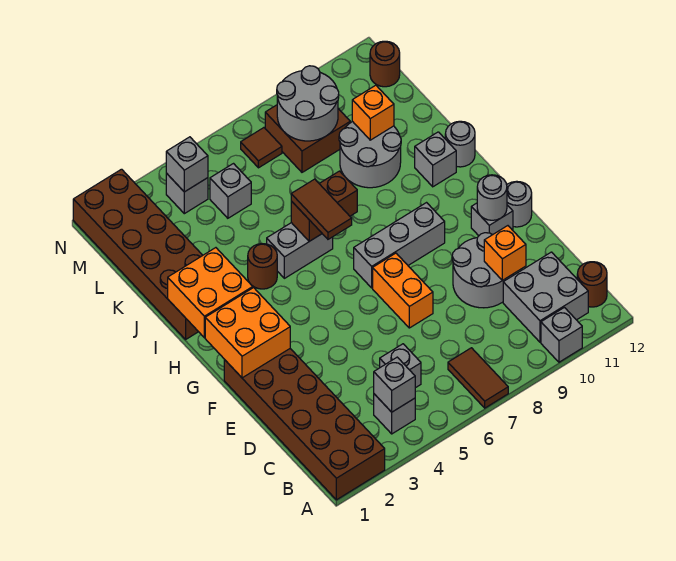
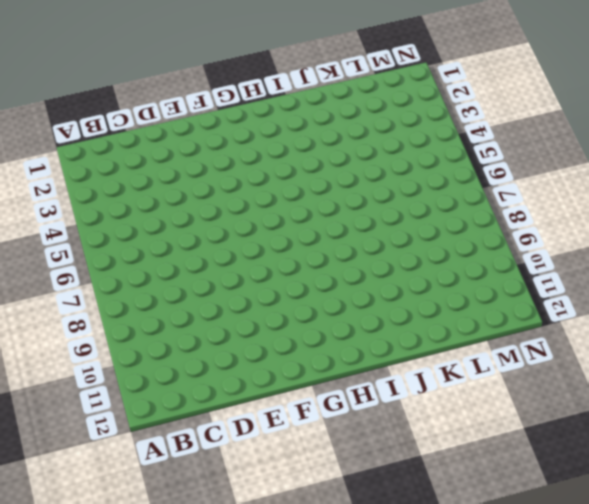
none -> brown brick A1:F2 level 1
none -> brown tile A7:B7 level 1
none -> grey brick A10 level 1
none -> grey brick B4 level 1

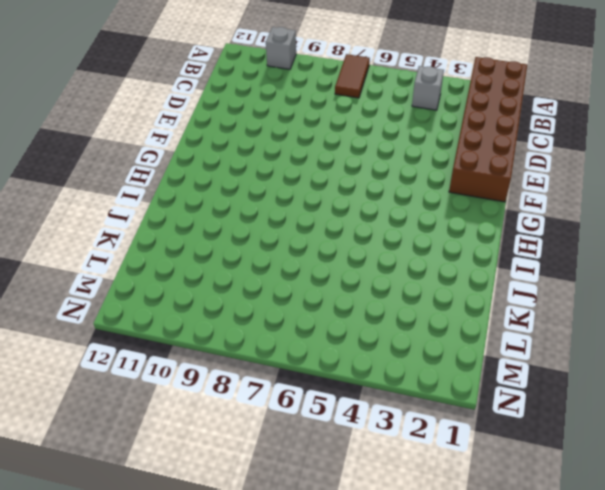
none -> grey brick B10:C11 level 1
none -> brown round brick B12 level 1
none -> grey brick C5 level 1
none -> grey round brick D9:E10 level 1

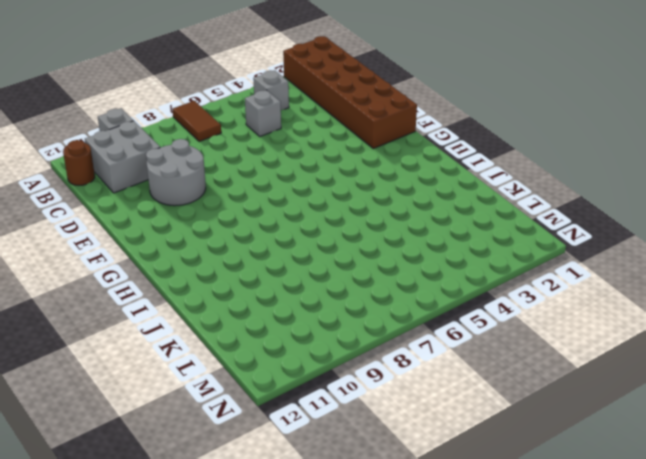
none -> orange brick E7:F7 level 1
none -> grey brick F11 level 1
none -> grey round brick F12 level 1
none -> grey brick G7:G9 level 1

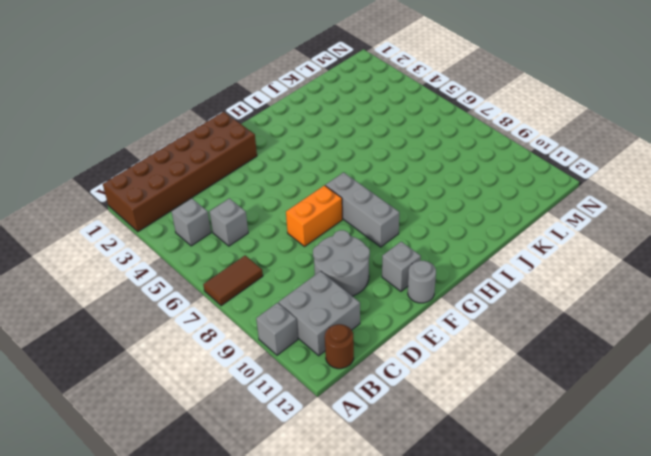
none -> brown brick I1:N2 level 1
none -> brown round brick I4 level 1
none -> grey brick I5:I6 level 1
none -> grey brick I11 level 1

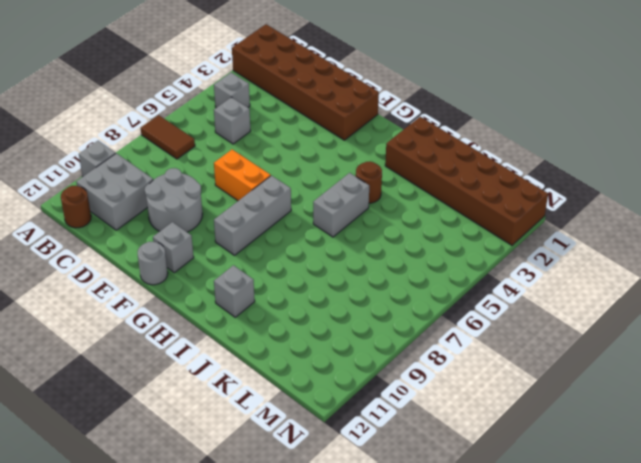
none -> grey round brick I12 level 1
none -> grey round brick J9:K10 level 1
none -> grey brick L5 level 1
none -> brown brick L8:M9 level 1

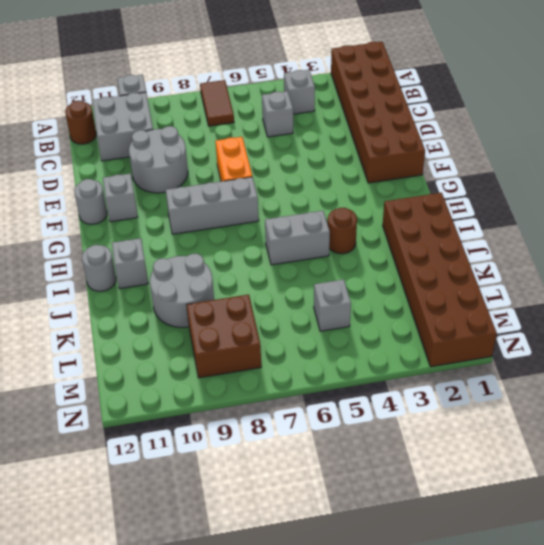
none -> grey brick M4 level 1
none -> brown tile M7 level 1
none -> brown round brick M12 level 1
none -> grey brick B4 level 2

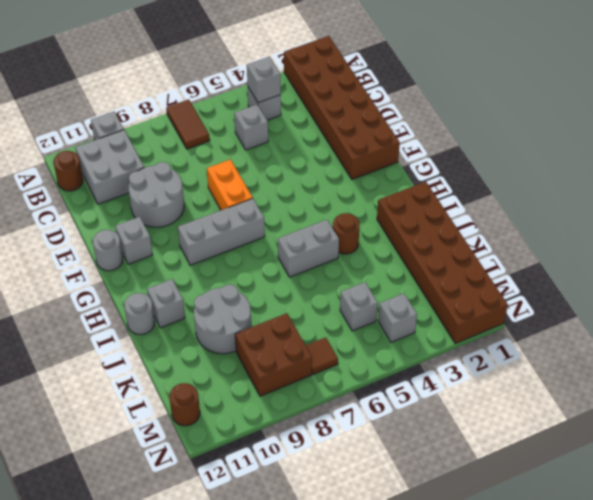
none -> orange brick D10 level 2
none -> orange brick F1:G2 level 2
none -> grey round brick F11 level 2
none -> orange brick H1:I2 level 2

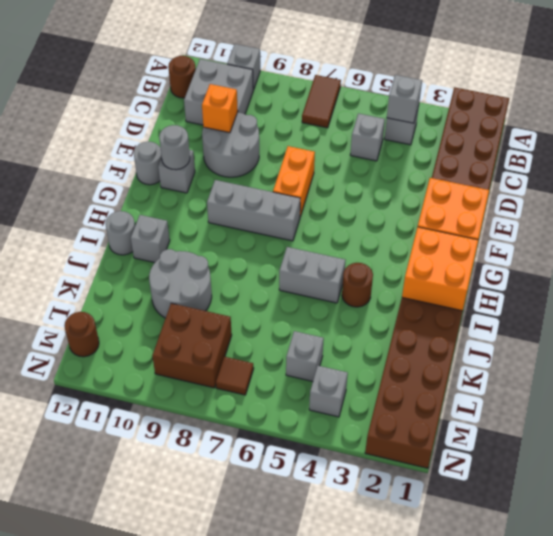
none -> brown brick I6:I7 level 2
none -> orange brick K10 level 2
none -> grey round brick L8:M9 level 2
none -> grey brick M4 level 2

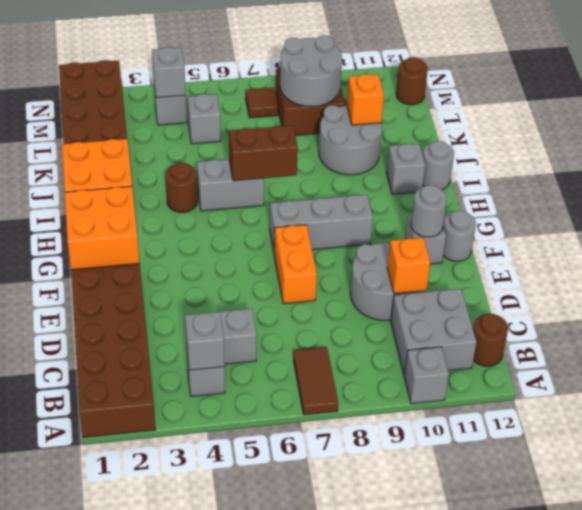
none -> brown tile H6:I6 level 3

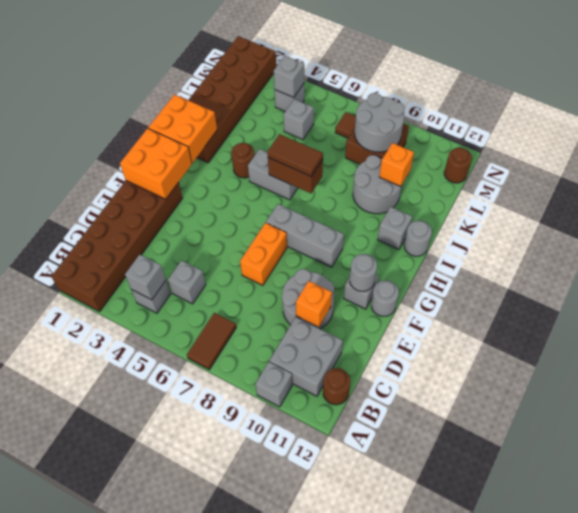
brown tile I6:I7 level 3 -> brown tile H6:I6 level 3

